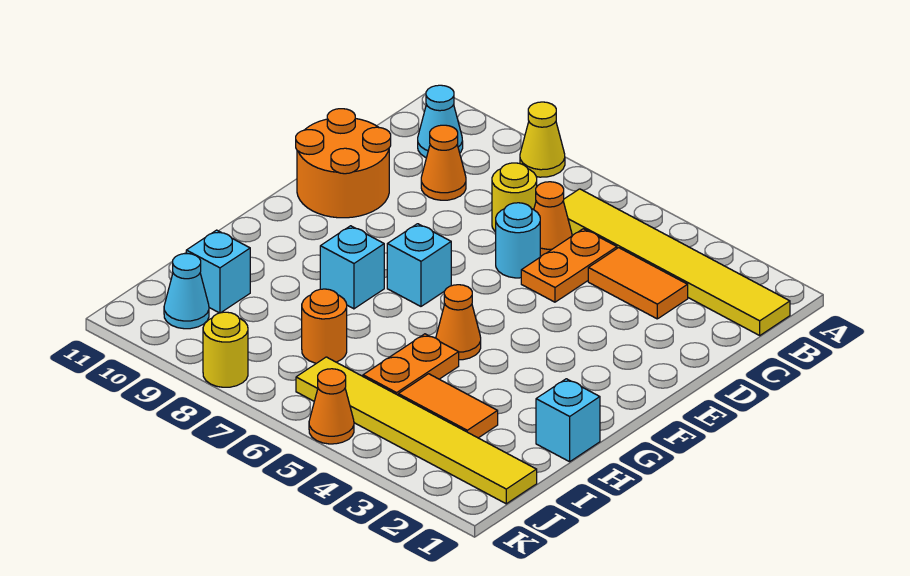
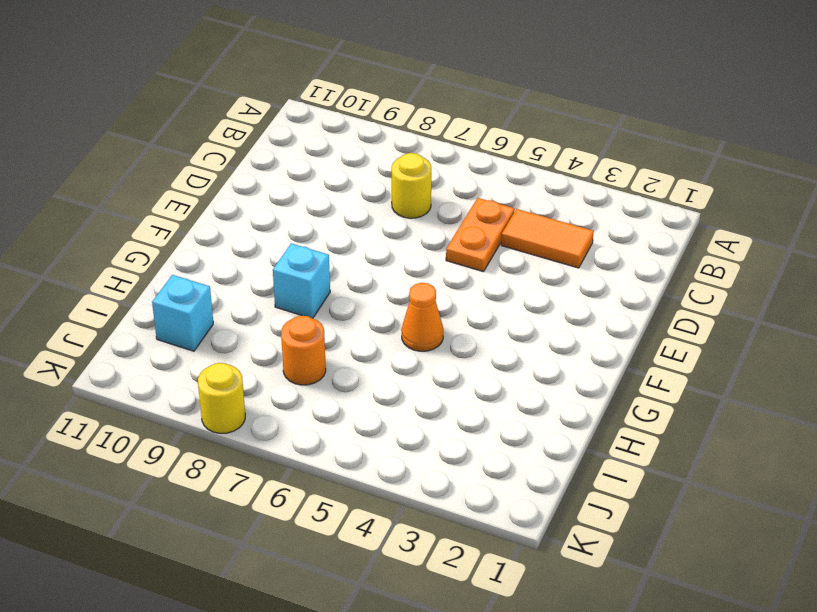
none -> yellow cone A8 level 1
none -> yellow tile B1:B6 level 1
none -> cyan cone B10 level 1

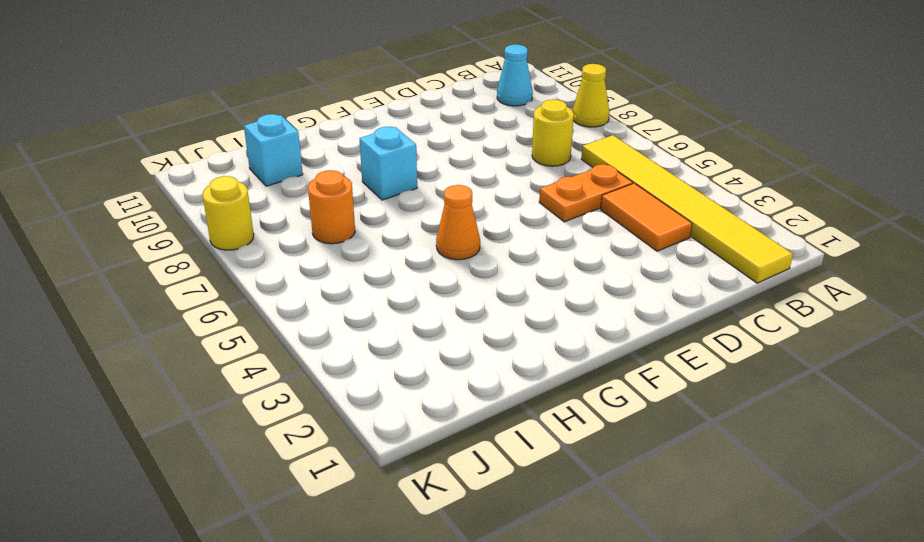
none -> orange cone C6 level 1
none -> orange cone C9 level 1
none -> cyan round brick D6 level 1

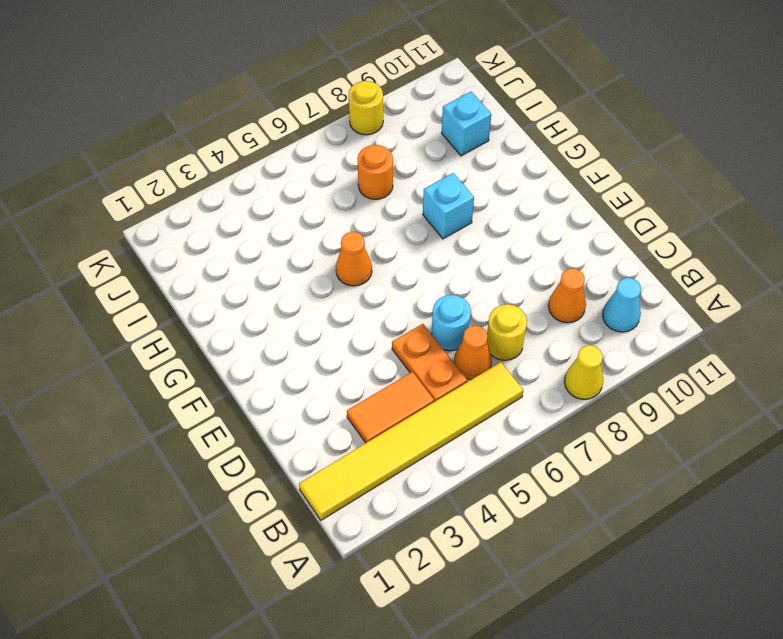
none -> orange round brick D10:E11 level 1
none -> cyan brick F7 level 1
none -> cyan brick H1 level 1

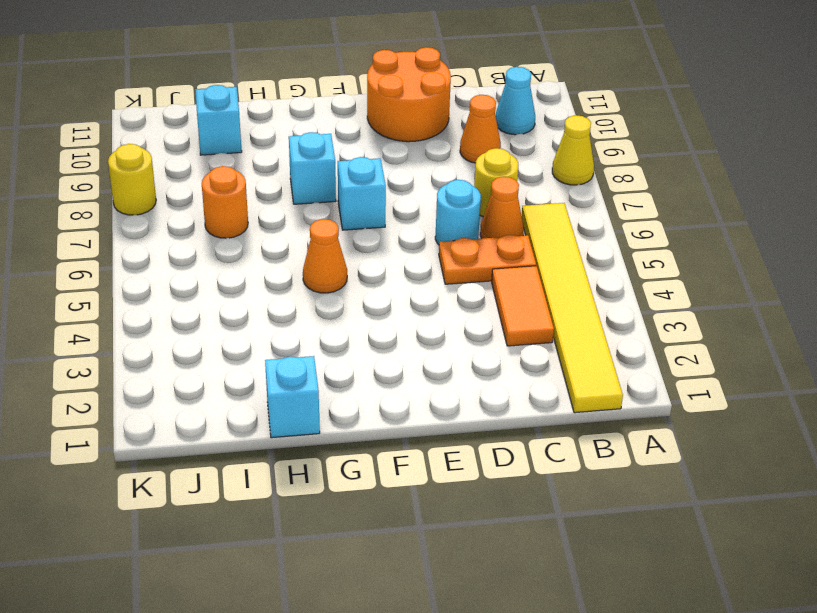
none -> orange plate H5:I5 level 1
none -> orange tile I3:I4 level 1
none -> yellow tile J1:J6 level 1

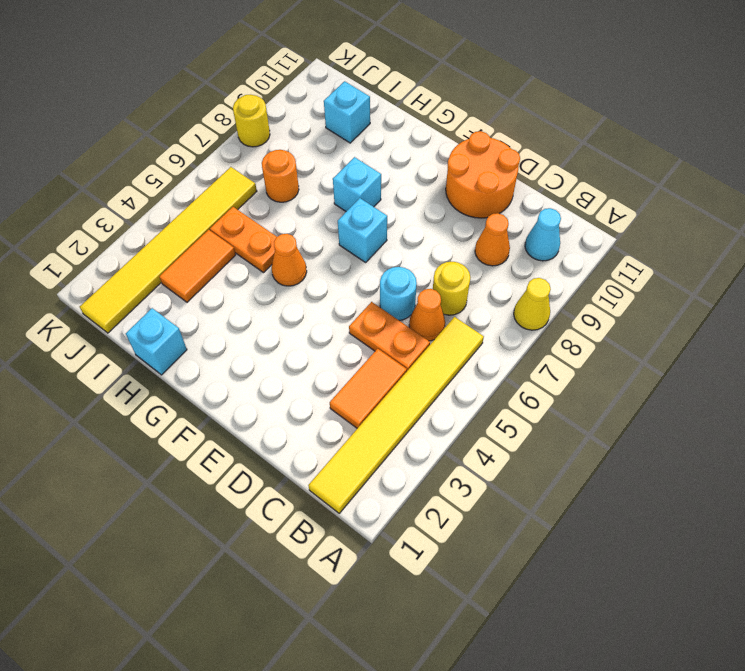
none -> cyan cone J10 level 1
none -> orange cone K5 level 1

